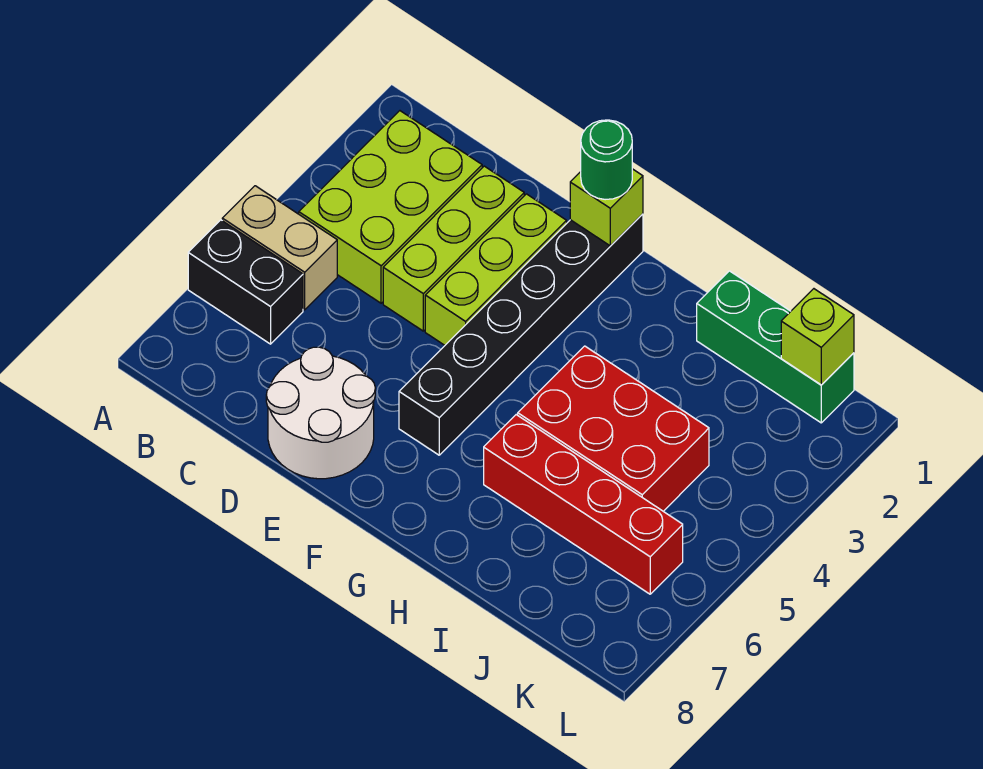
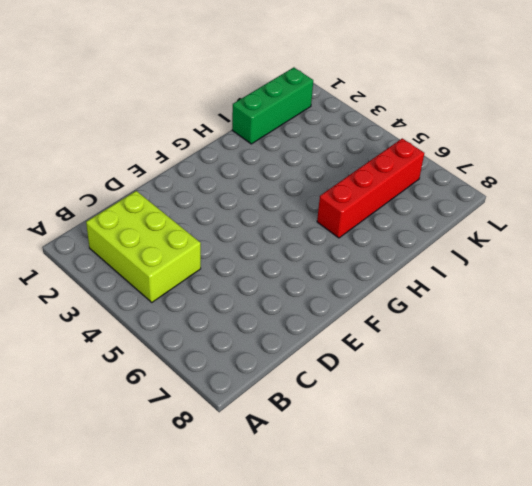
none -> tan brick A5:B5 level 1
none -> black brick A6:B6 level 1
none -> lime brick D2:D4 level 1

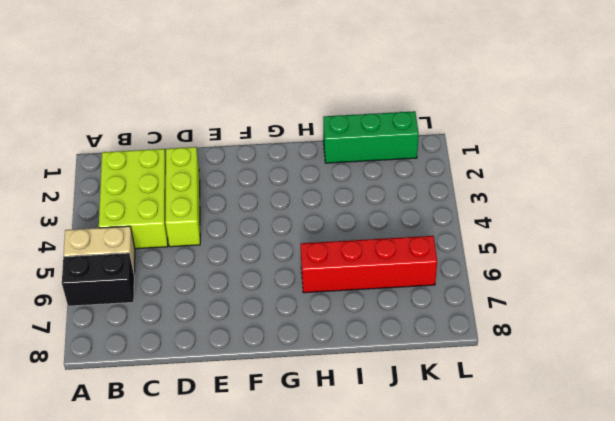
none -> white round brick D7:E8 level 1
none -> lime brick E2:E4 level 1
none -> black brick F1:F6 level 1

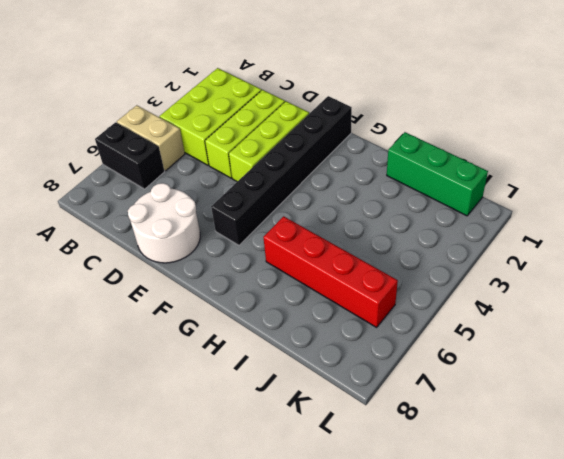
none -> red brick H4:J5 level 1
none -> lime brick F1 level 2
none -> lime brick K1 level 2

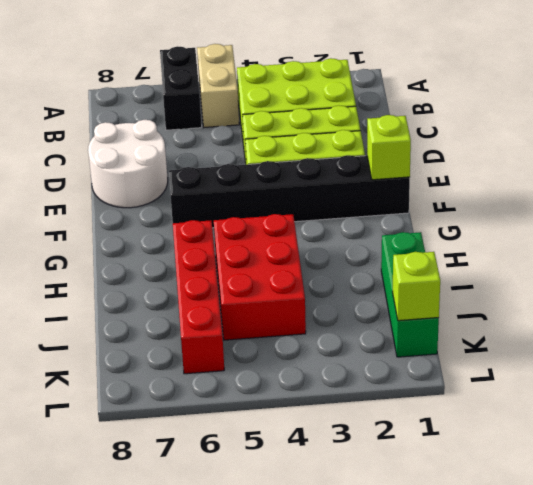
none -> green round brick F1 level 3

